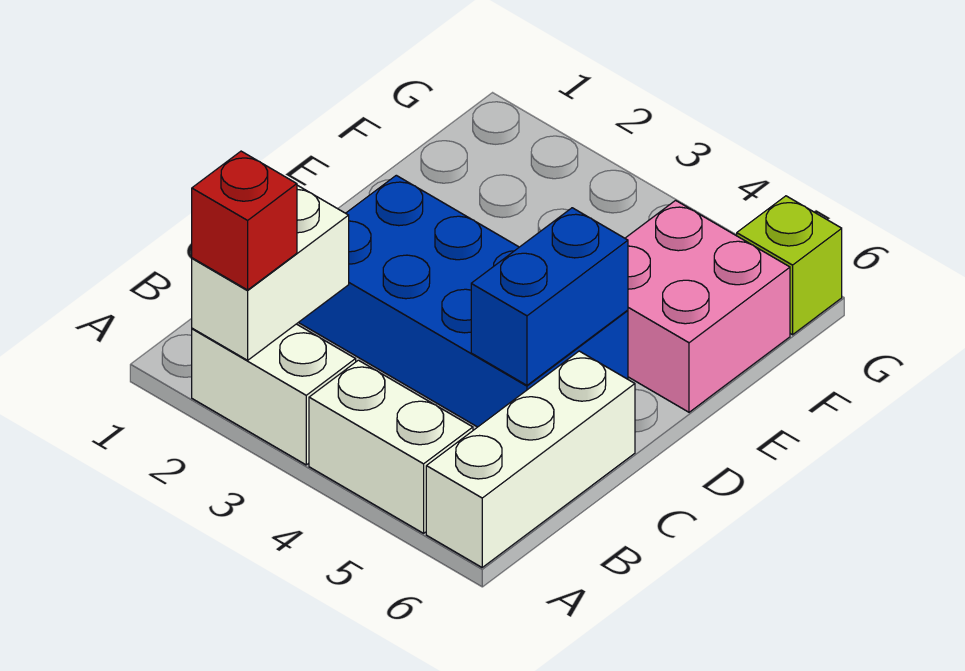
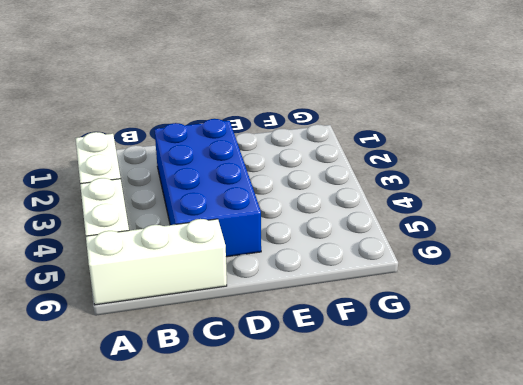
none -> pink brick E5:F6 level 1
none -> lime brick G6 level 1

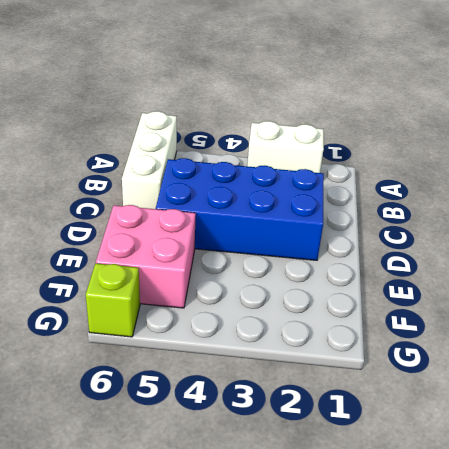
none -> white brick A4:A5 level 1
none -> white brick A2:B2 level 2

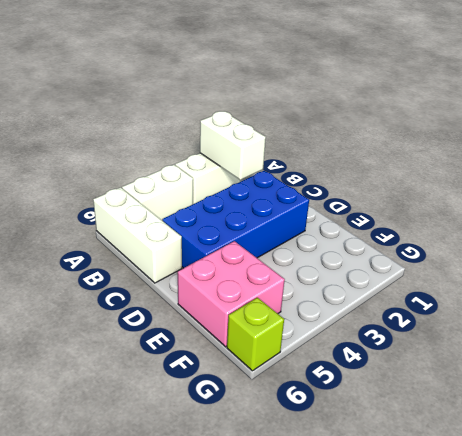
none -> blue brick C5:D5 level 2
none -> red brick A2 level 3

